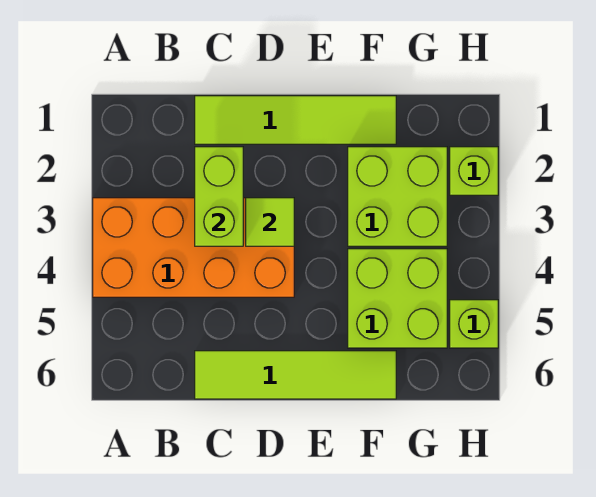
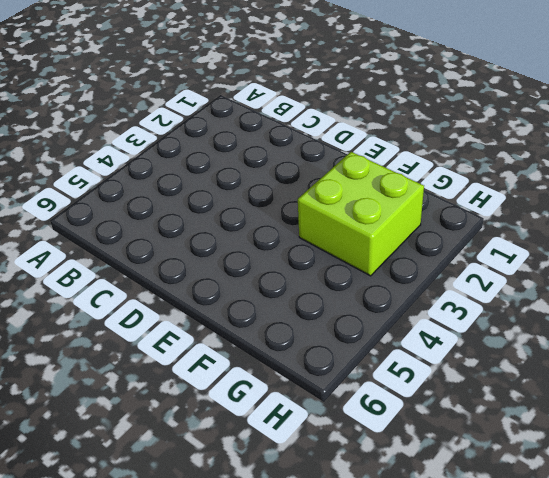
none -> orange brick A3:D4 level 1
none -> lime tile C1:F1 level 1

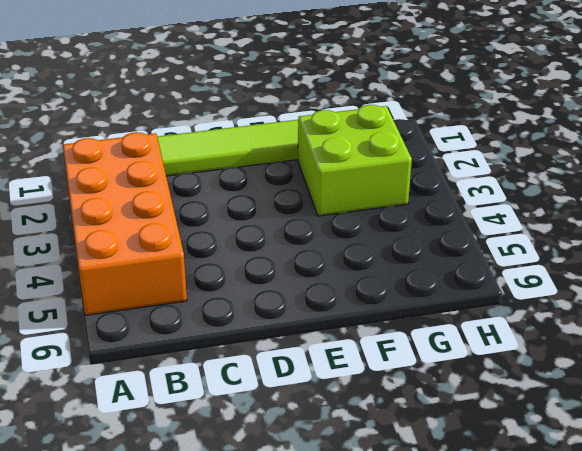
orange brick A2:B5 level 1 -> orange brick A3:D4 level 1
none -> lime tile C6:F6 level 1
none -> lime brick F4:G5 level 1

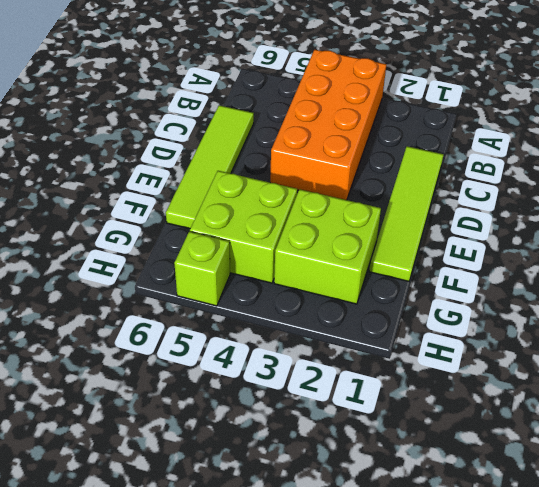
none -> lime brick H2 level 1
none -> lime brick C2:C3 level 2

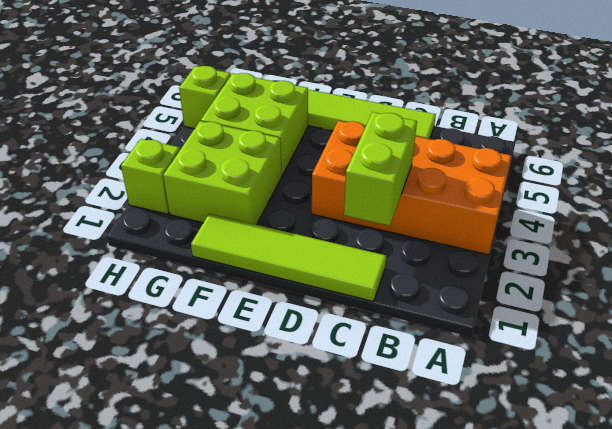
none -> lime tile D3 level 2

